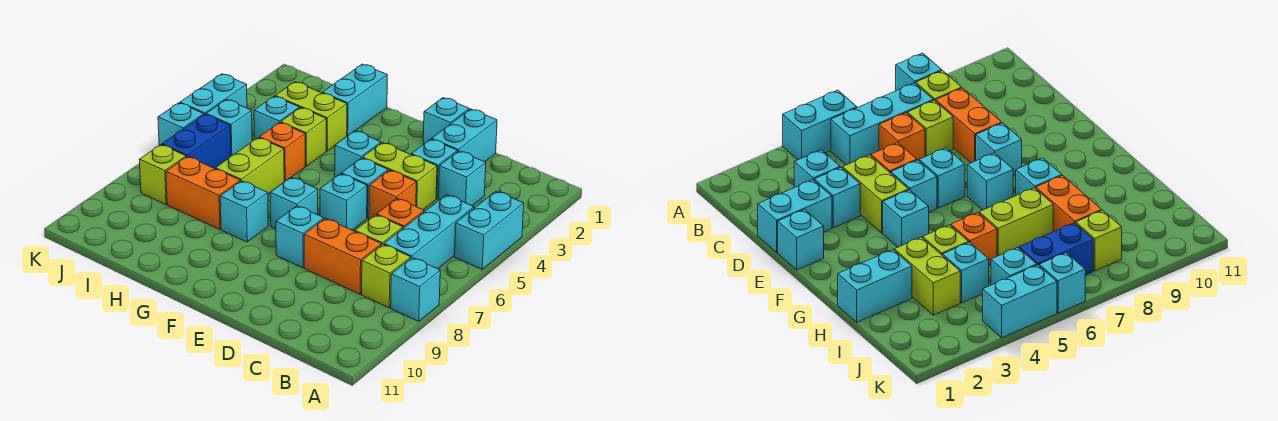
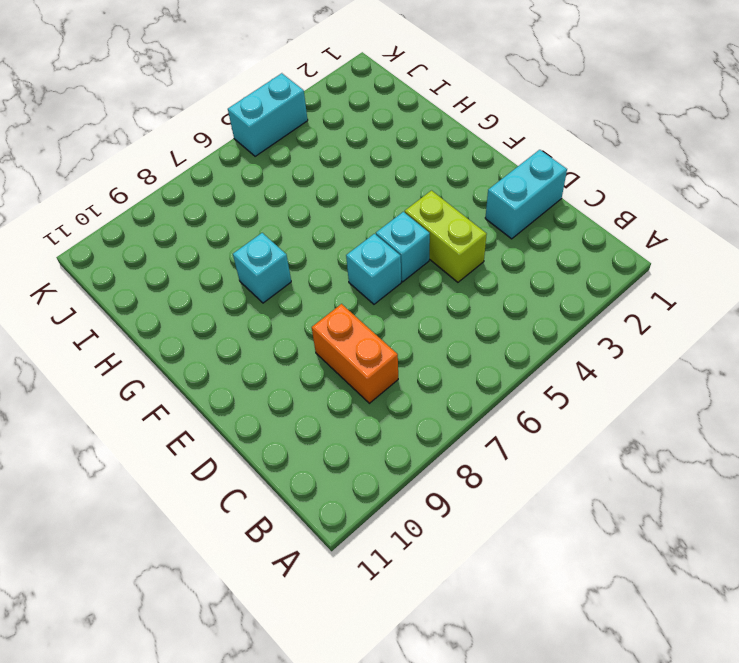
none -> cyan brick A4:A5 level 1
none -> cyan brick A8 level 1
none -> cyan brick B5:B7 level 1
none -> lime brick B8 level 1

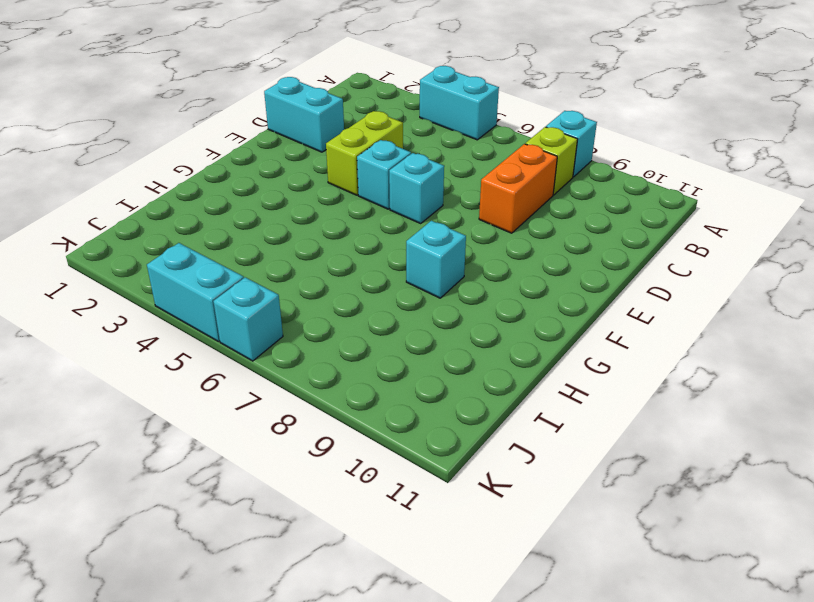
none -> cyan brick B5:B7 level 1
none -> cyan brick C3 level 1
none -> orange brick C6 level 1
none -> lime brick C7 level 1

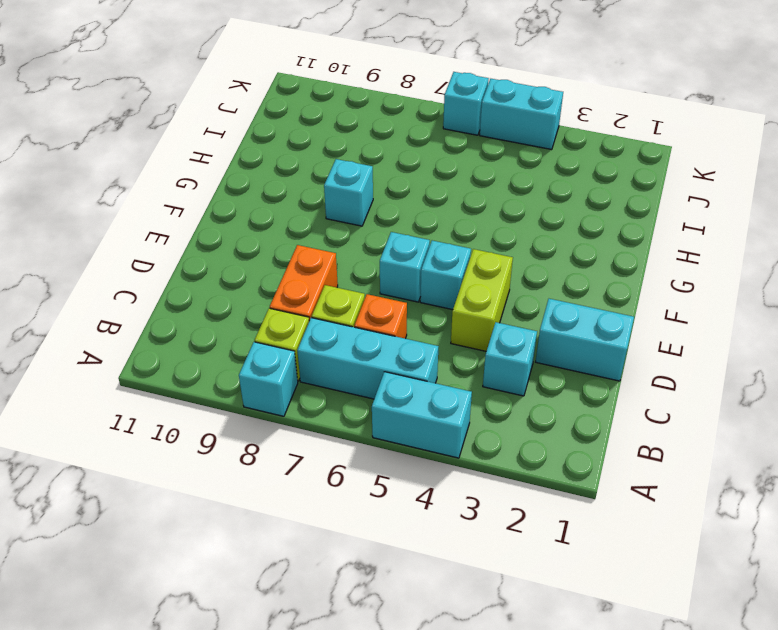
none -> cyan brick D3 level 1
none -> orange brick D5 level 1
none -> cyan brick E1 level 1
none -> cyan brick E8 level 1

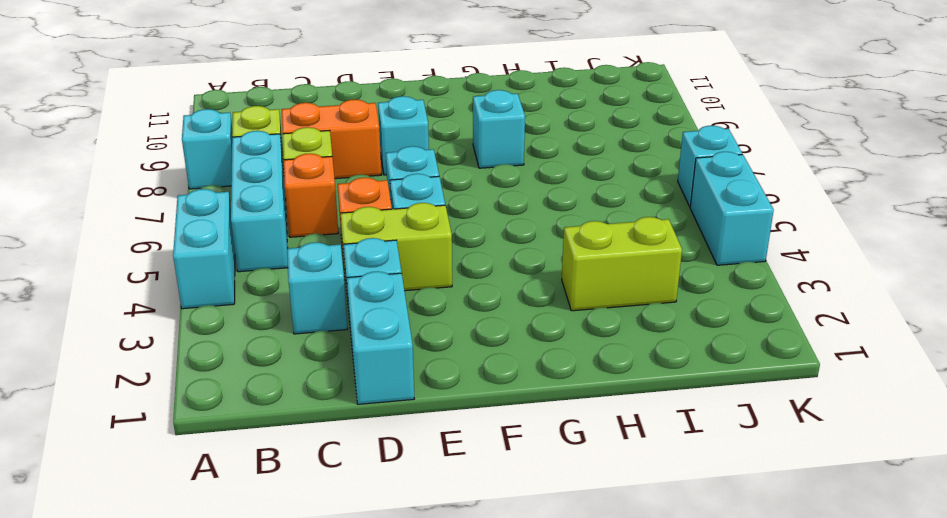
none -> cyan brick E1 level 1
none -> cyan brick F4 level 1
none -> cyan brick F7 level 1
none -> cyan brick H1:H2 level 1

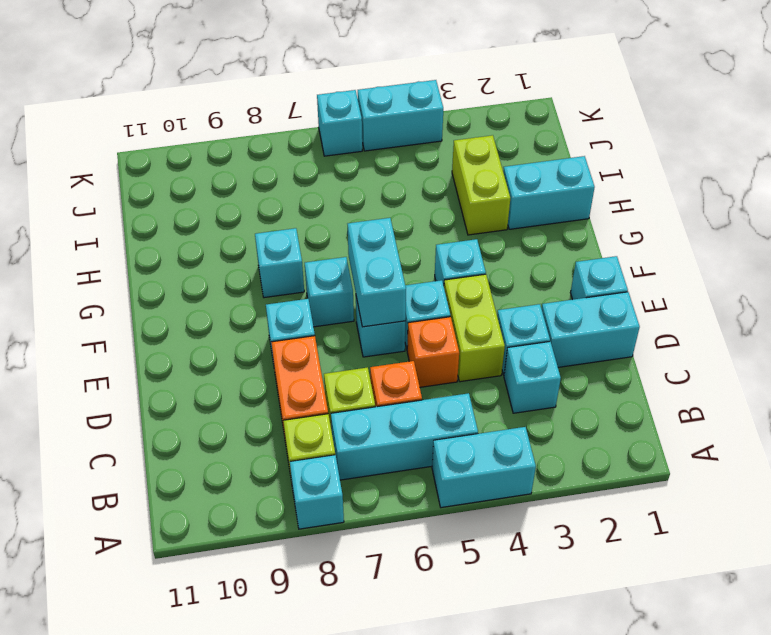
cyan brick E6:F6 level 2 -> none
none -> lime brick H4 level 1
none -> orange brick H5 level 1
none -> lime brick H6:H7 level 1
none -> orange brick H8:I8 level 1

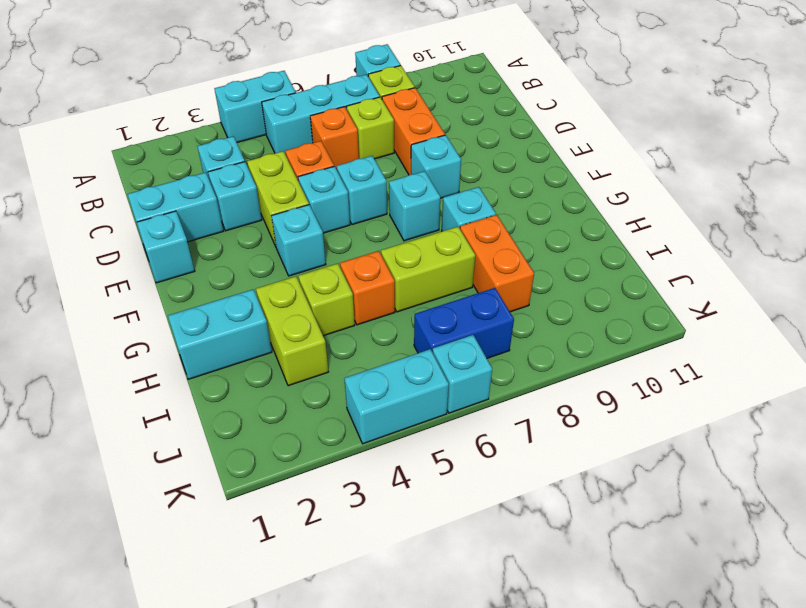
none -> cyan brick I4 level 1
none -> cyan brick J5 level 1
none -> lime brick J8 level 1

